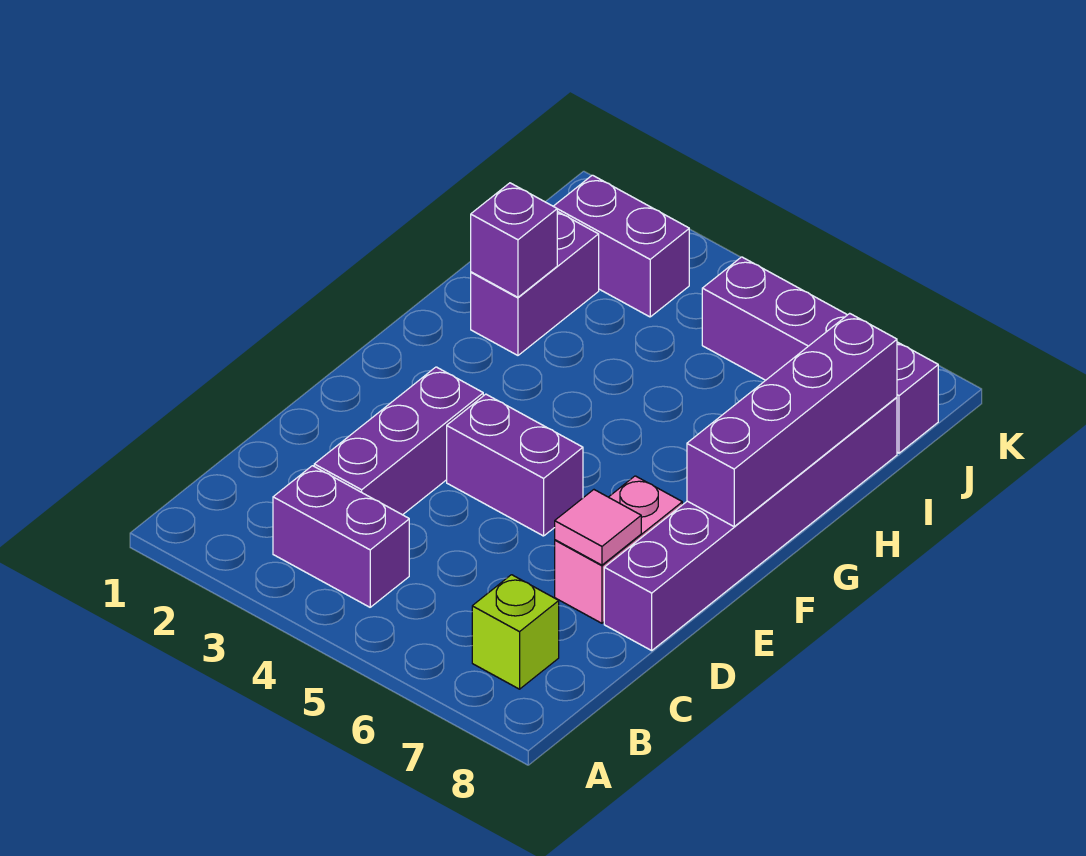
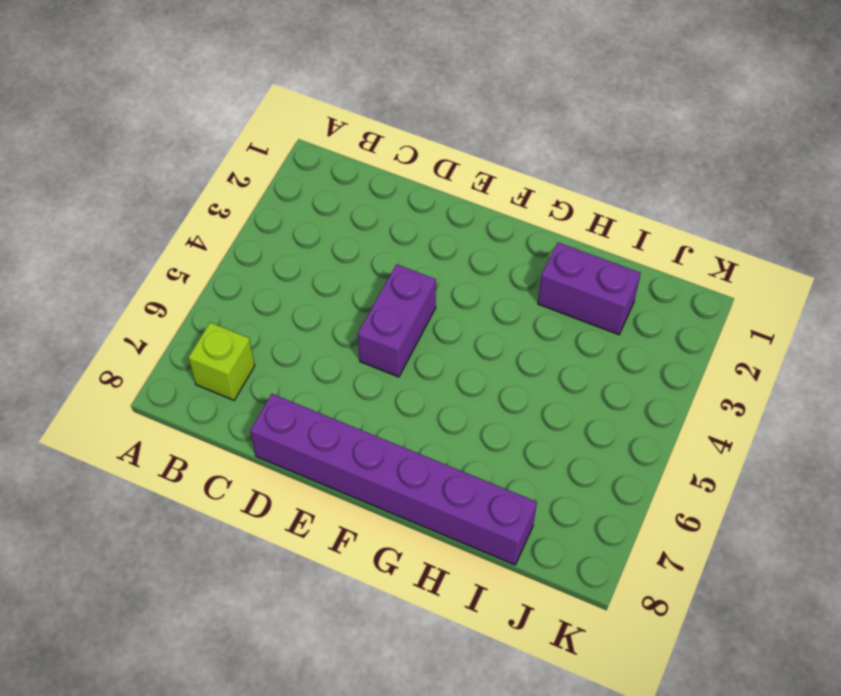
none -> purple brick B3:B4 level 1
none -> purple brick C3:E3 level 1
none -> pink brick D7:E7 level 1

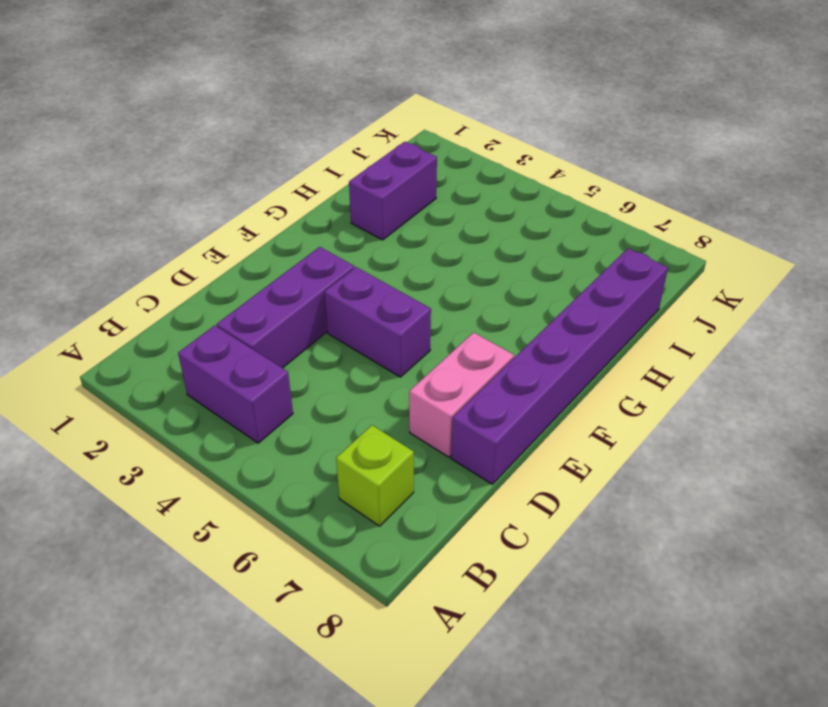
none -> purple brick J2:J3 level 1
none -> purple brick J5:J8 level 1
none -> pink tile D7 level 2

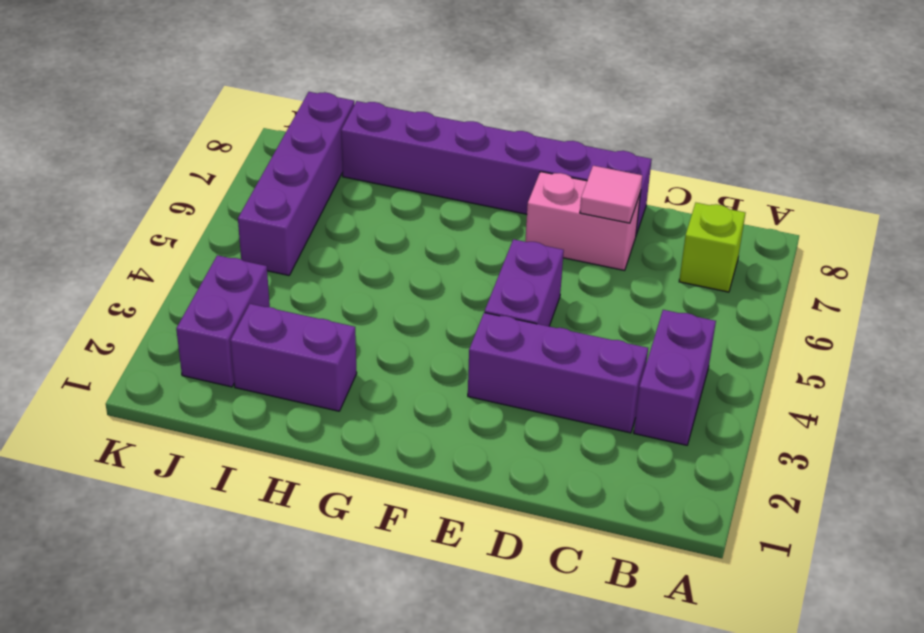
none -> purple brick F8:I8 level 2
none -> purple brick H2 level 2

